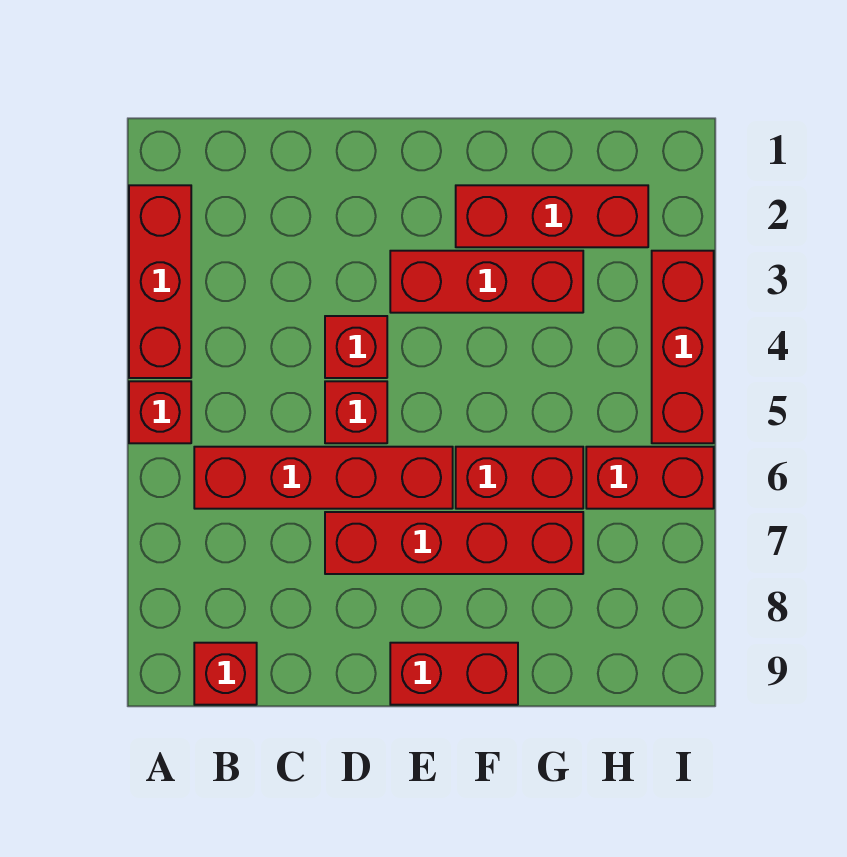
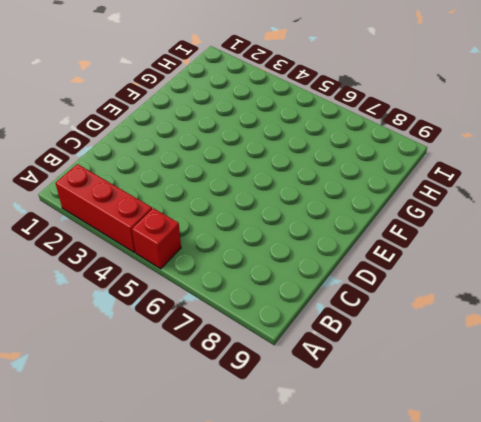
none -> red brick B6:E6 level 1
none -> red brick B9 level 1
none -> red brick D4 level 1

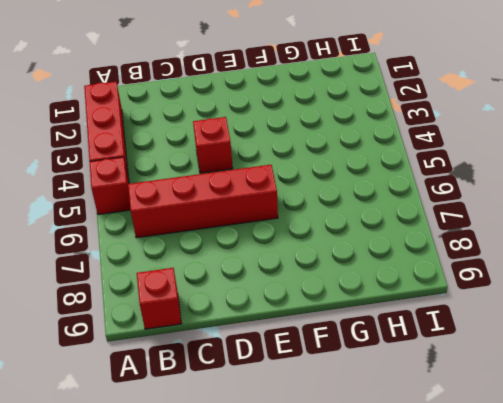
none -> red brick D5 level 1
none -> red brick D7:G7 level 1
none -> red brick E3:G3 level 1

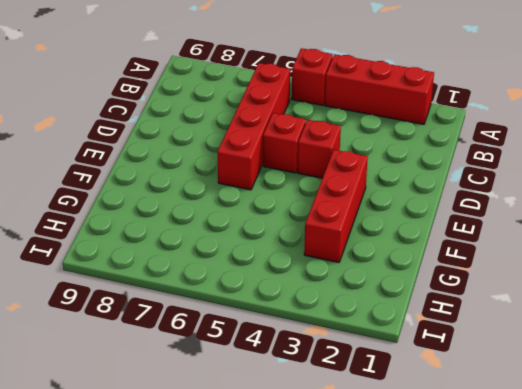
none -> red brick B9 level 1
none -> red brick D7:G7 level 1
none -> red brick E9:F9 level 1

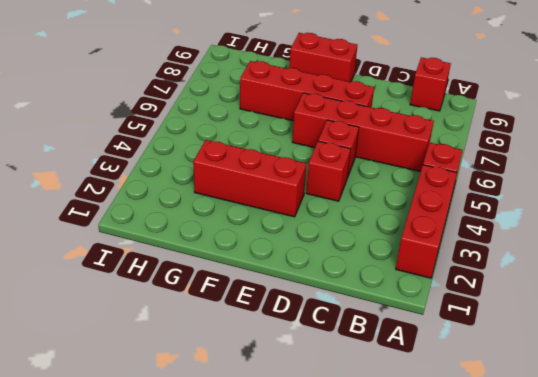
none -> red brick F2:H2 level 1
none -> red brick F6:G6 level 1
none -> red brick H6:I6 level 1

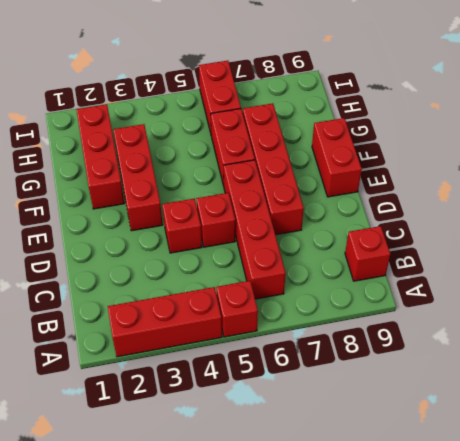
none -> red brick I3:I5 level 1

